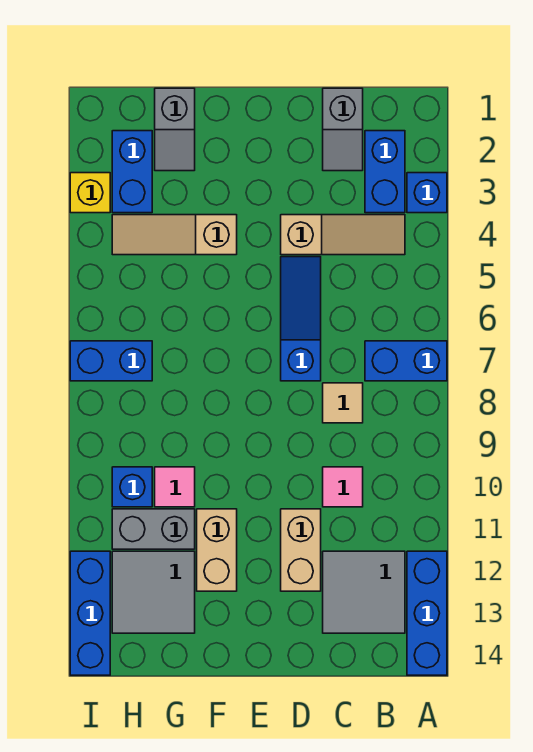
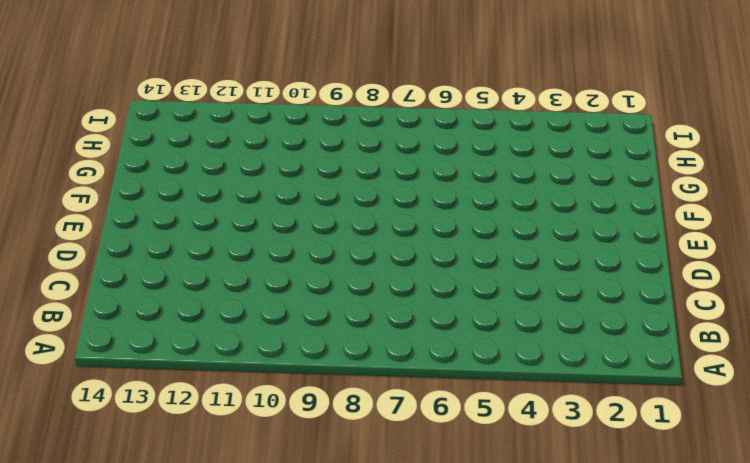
none -> blue brick A3 level 1
none -> blue brick A7:B7 level 1
none -> blue brick A12:A14 level 1

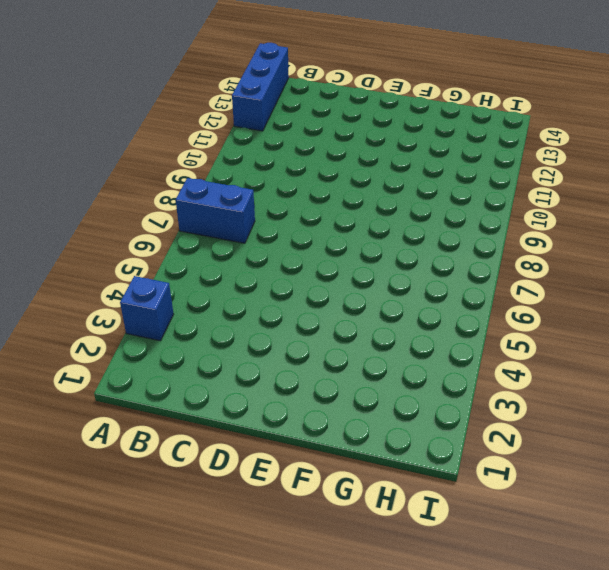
none -> blue brick B2:B3 level 1
none -> tan slope B4:D4 level 1 top D
none -> grey tile B12:C13 level 1

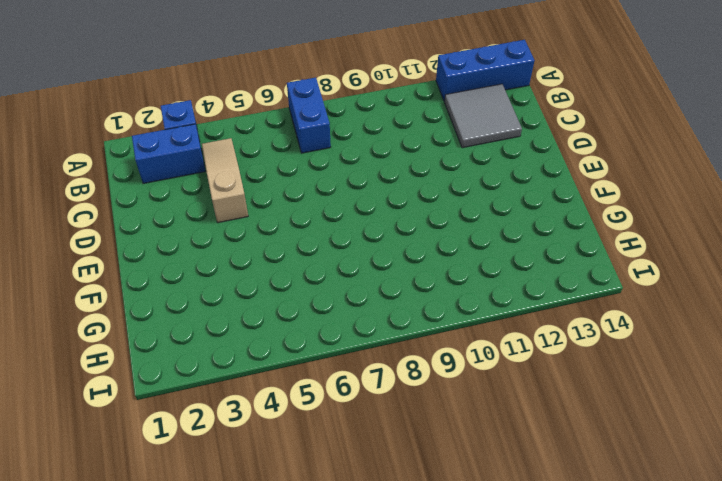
none -> grey slope C1:C2 level 1 top 1
none -> tan tile C8 level 1
none -> pink tile C10 level 1

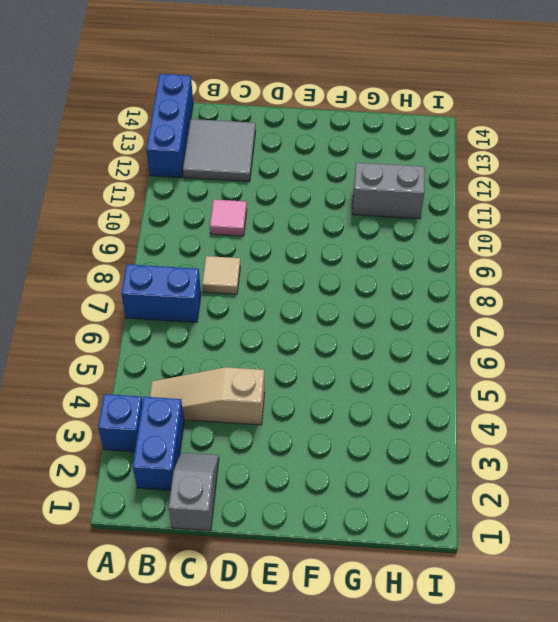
none -> blue slope D5:D7 level 1 top 7
none -> tan brick D11:D12 level 1
none -> tan slope F4:H4 level 1 top F

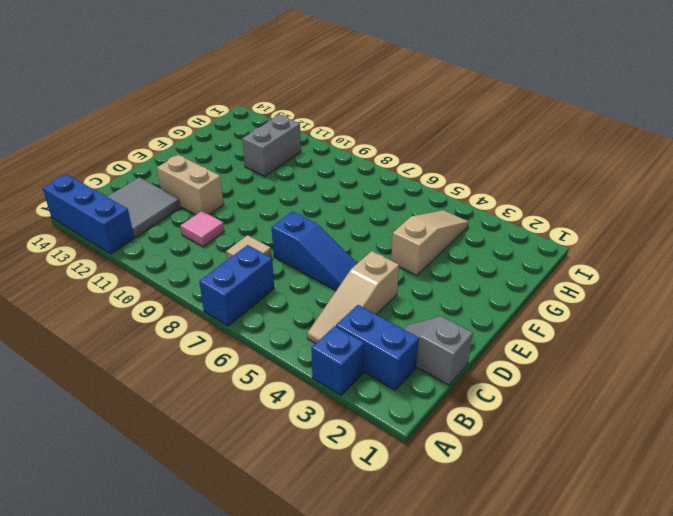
none -> tan brick F11:F12 level 1
none -> grey slope G1:G2 level 1 top 1
none -> pink tile G10 level 1

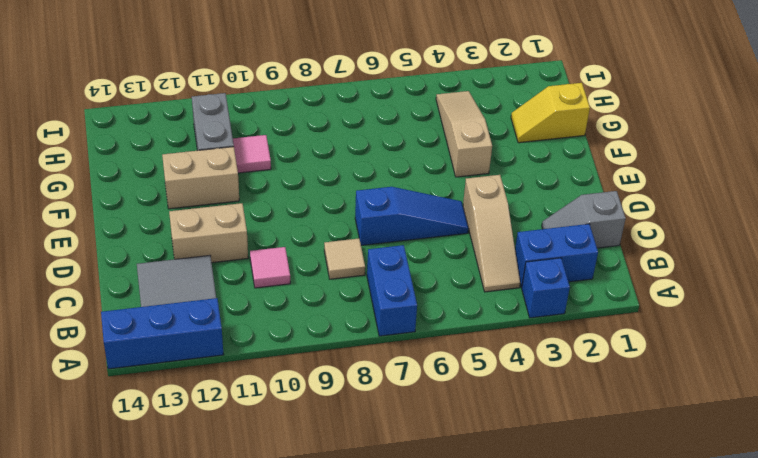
yellow slope G1:G2 level 1 top 1 -> grey slope G1:G2 level 1 top 1
none -> grey tile G12:H13 level 1
none -> blue brick H2:H3 level 1
none -> blue brick H7:I7 level 1

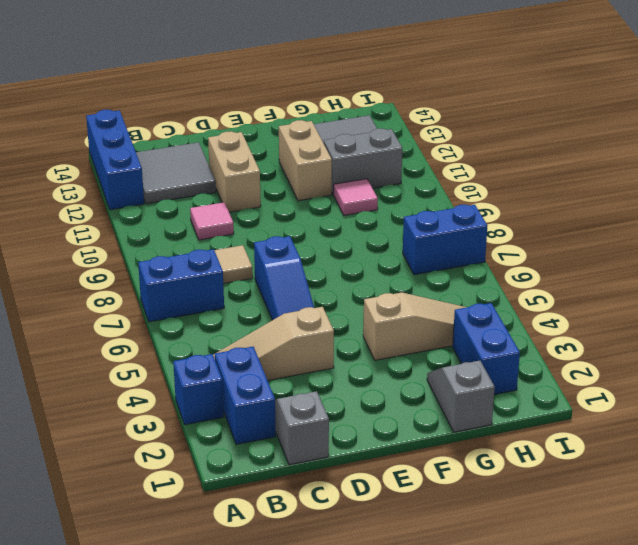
none -> blue brick H10 level 1
none -> yellow brick I3 level 1
none -> blue brick I12:I14 level 1

